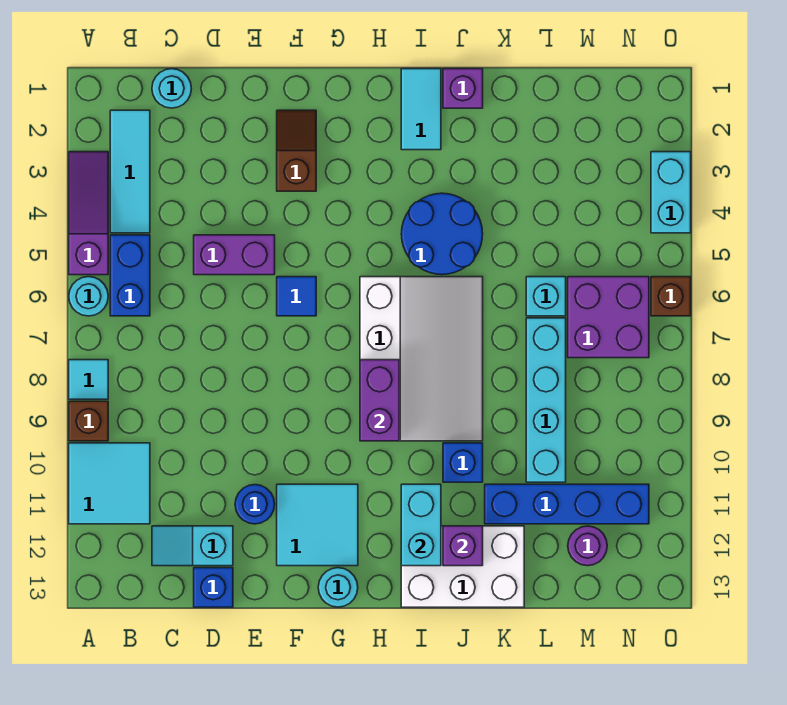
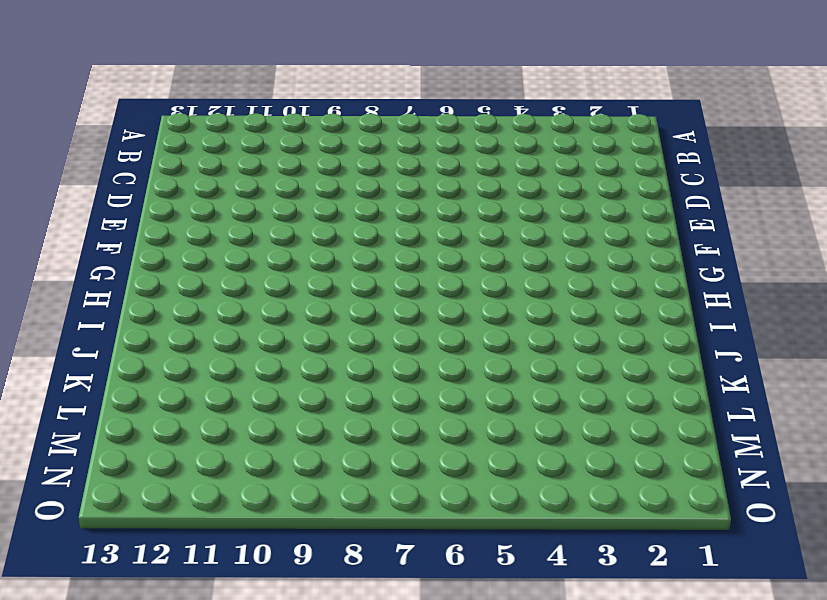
none -> purple slope A3:A5 level 1 top 5
none -> cyan round brick A6 level 1
none -> cyan tile A8 level 1
none -> brown brick A9 level 1

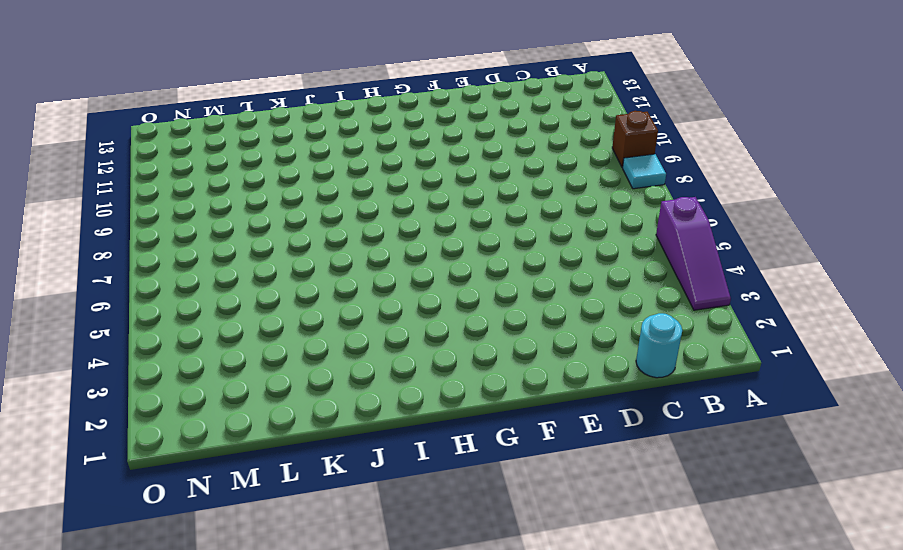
none -> cyan round brick A6 level 1
none -> cyan tile A10:B11 level 1
none -> cyan tile B2:B4 level 1
none -> blue brick B5:B6 level 1

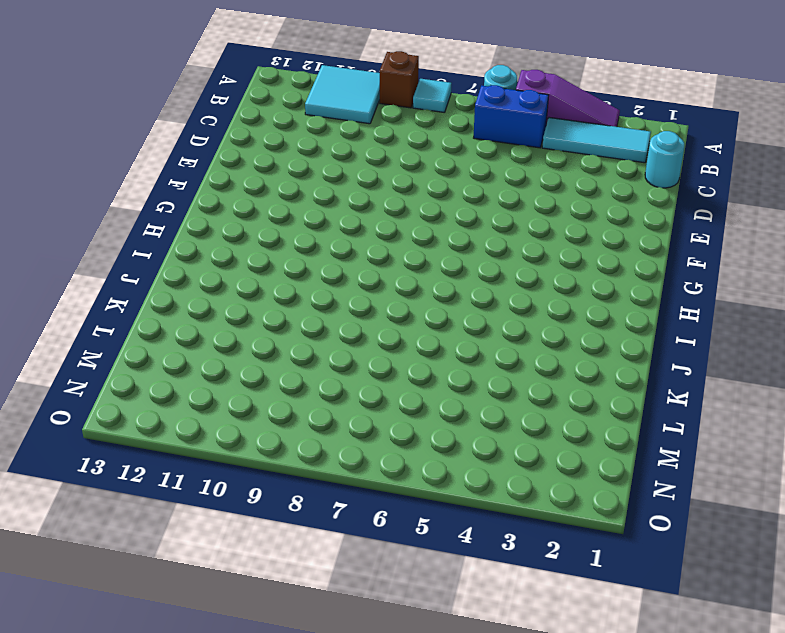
none -> cyan slope C12:D12 level 1 top D
none -> purple brick D5:E5 level 1
none -> blue brick D13 level 1
none -> blue round brick E11 level 1

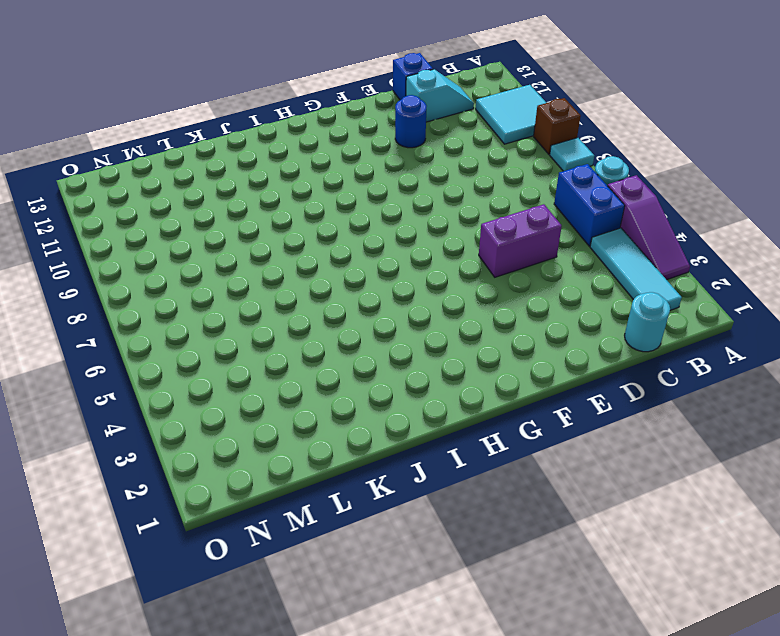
none -> brown slope F2:F3 level 1 top 3
none -> blue tile F6 level 1
none -> cyan tile F11:G12 level 1
none -> cyan round brick G13 level 1

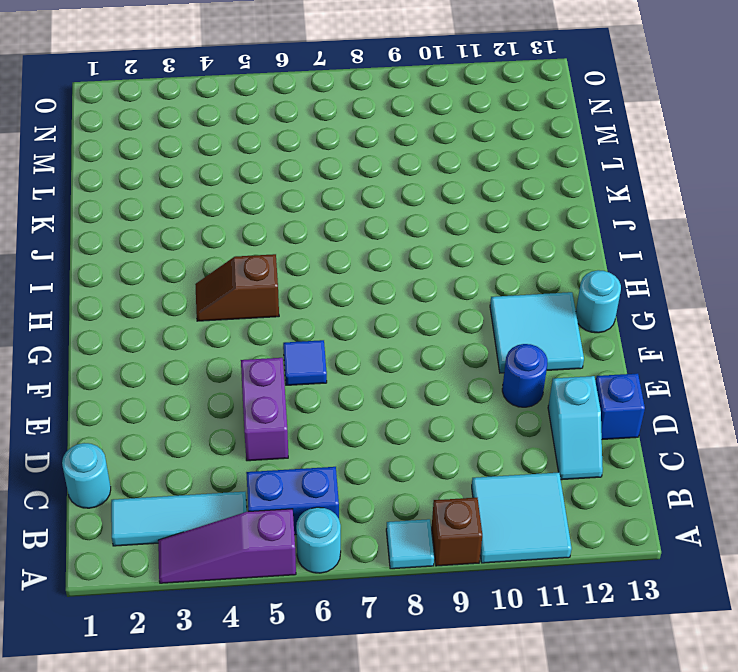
brown slope H4:H5 level 1 top 5 -> brown slope F2:F3 level 1 top 3
none -> white slope H6:J9 level 1 top H
none -> cyan tile I1:I2 level 1
none -> blue round brick I4:J5 level 1
none -> white brick I12:K13 level 1

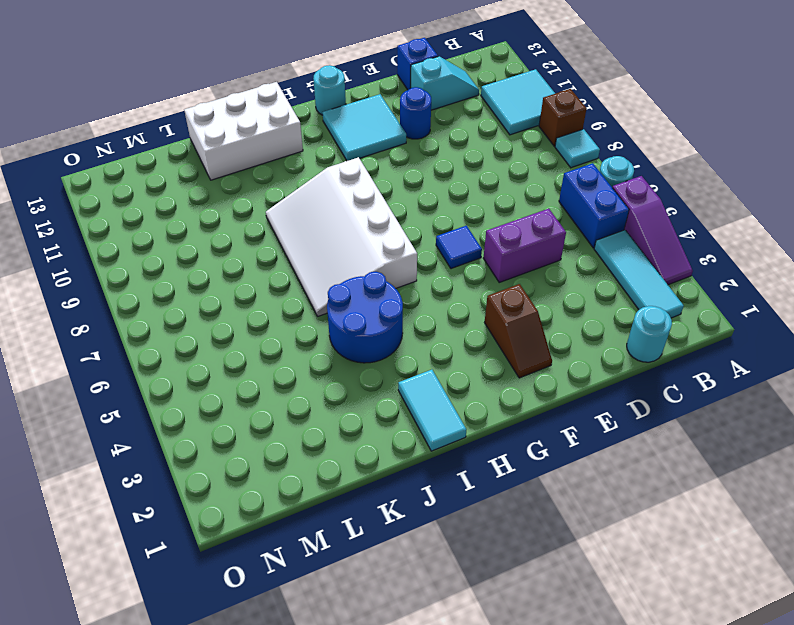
none -> purple brick J1 level 1
none -> blue brick J10 level 1
none -> blue brick K11:N11 level 1
none -> cyan brick L6 level 1

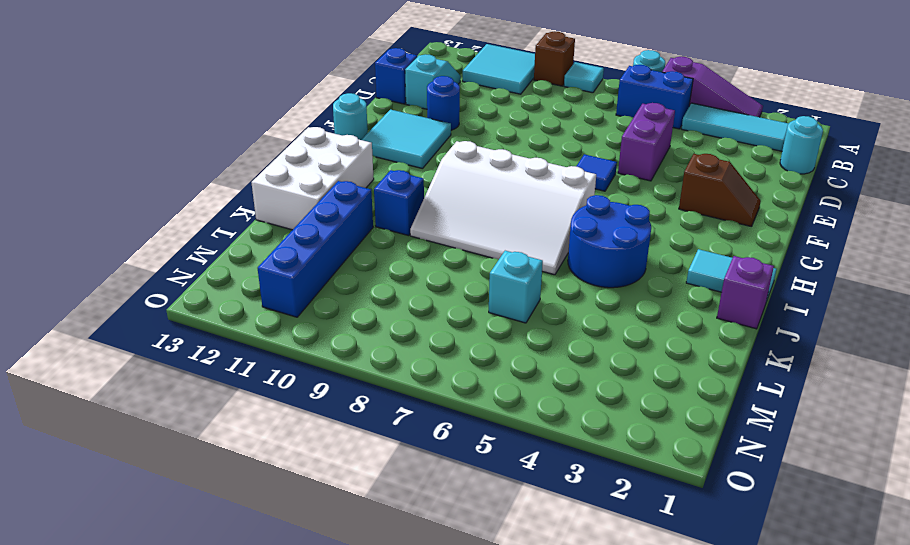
none -> cyan brick L7:L10 level 1
none -> purple brick M6:N7 level 1
none -> purple round brick M12 level 1
none -> cyan brick O3:O4 level 1

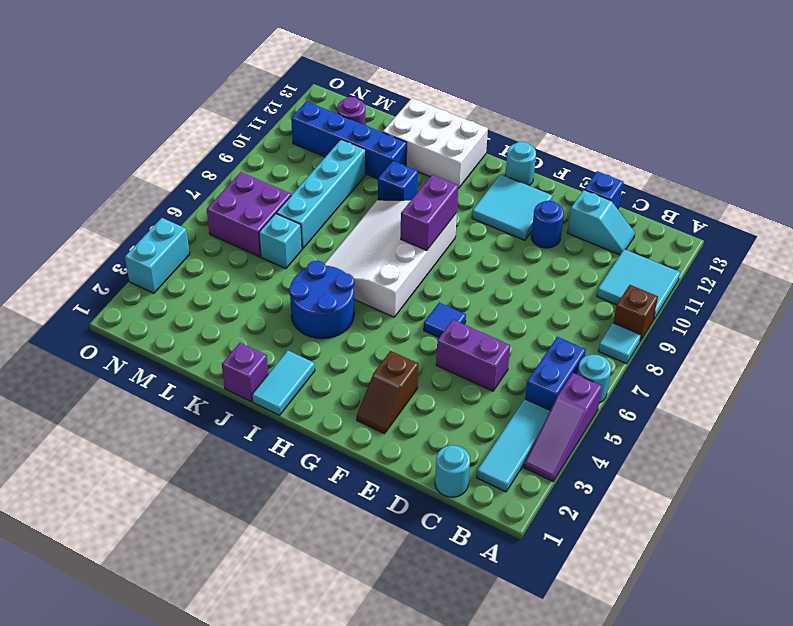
none -> brown brick O6 level 1
none -> cyan brick I11:I12 level 2
none -> purple brick J12 level 2

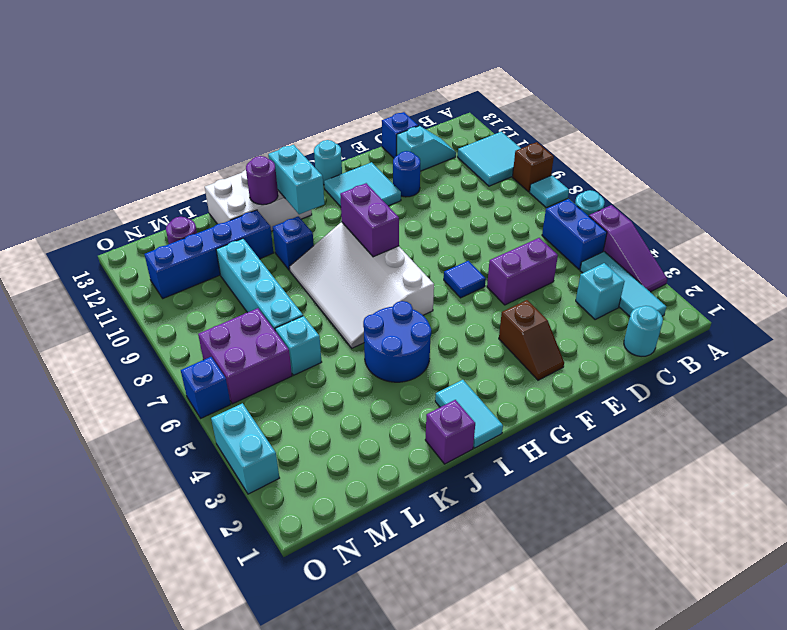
cyan brick C3 level 1 -> none
purple round brick J12 level 2 -> purple brick J12 level 2
blue brick O6 level 1 -> brown brick O6 level 1

